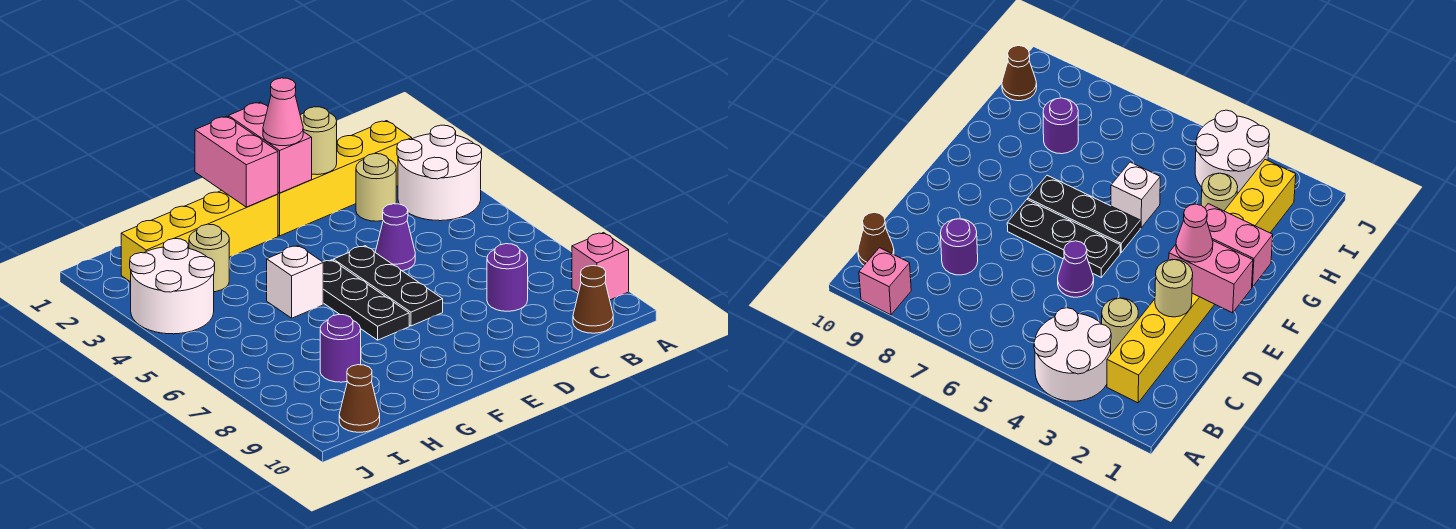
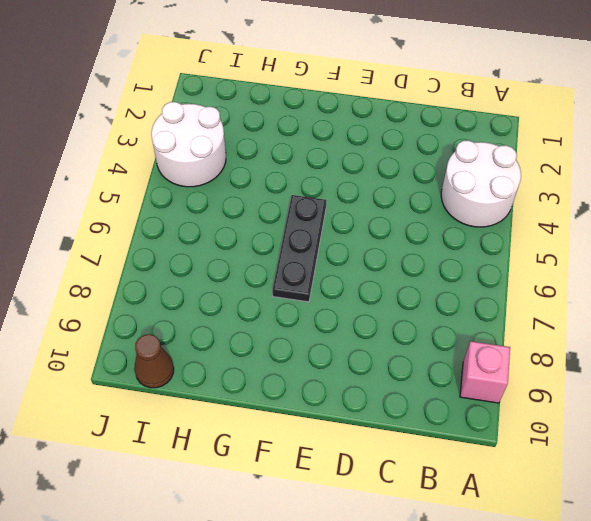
none -> yellow brick B2:E2 level 1
none -> brown cone B10 level 1
none -> tan round brick C3 level 1

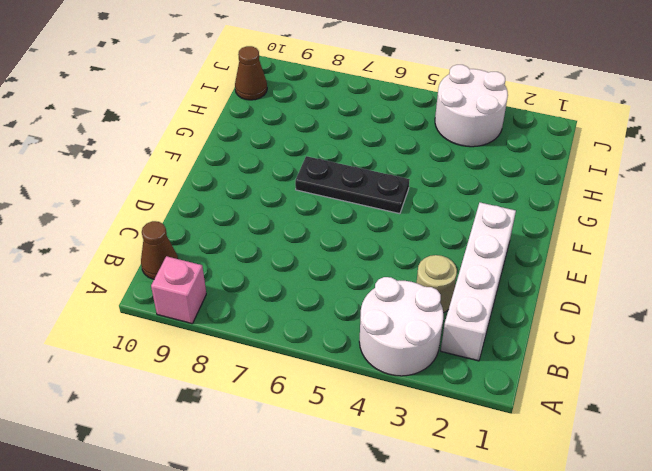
white brick B2:E2 level 1 -> yellow brick B2:E2 level 1
none -> purple round brick C8 level 1
none -> purple cone D5 level 1
none -> black plate E5:E7 level 1

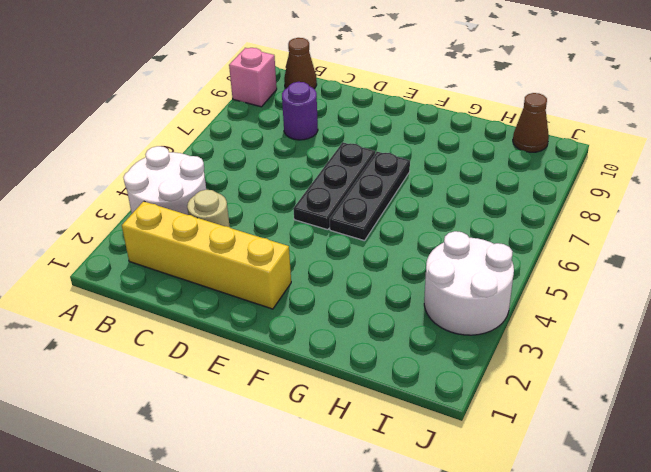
none -> purple cone D5 level 1
none -> yellow brick F2:I2 level 1
none -> white brick G5 level 1

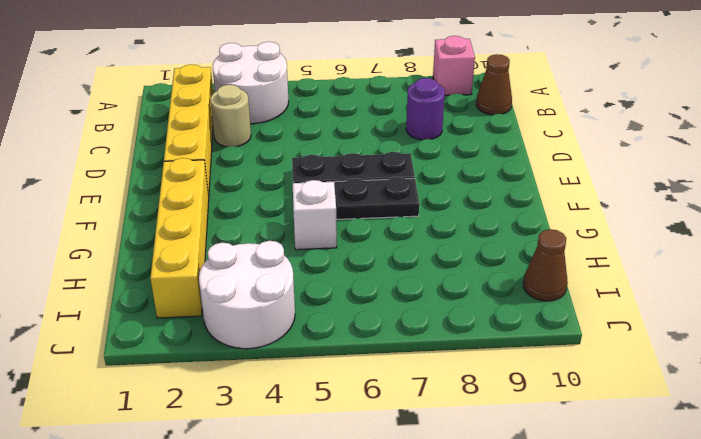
none -> purple cone D5 level 1
none -> tan round brick H3 level 1
none -> purple round brick H8 level 1

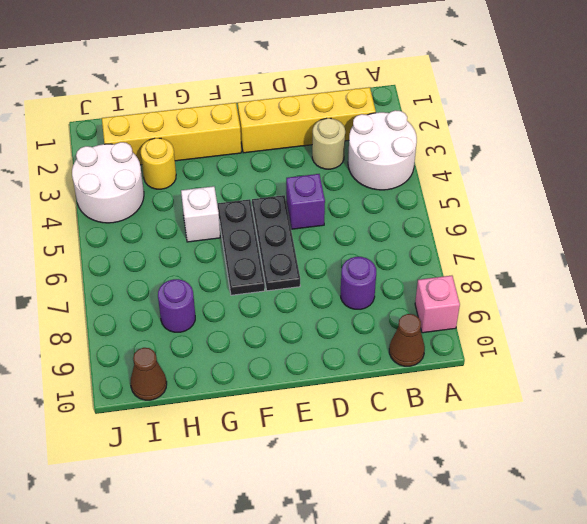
purple brick D5 level 1 -> purple cone D5 level 1
yellow round brick H3 level 1 -> tan round brick H3 level 1
none -> tan round brick D2 level 2
none -> pink brick E1:E2 level 2
none -> pink brick F1:F2 level 2

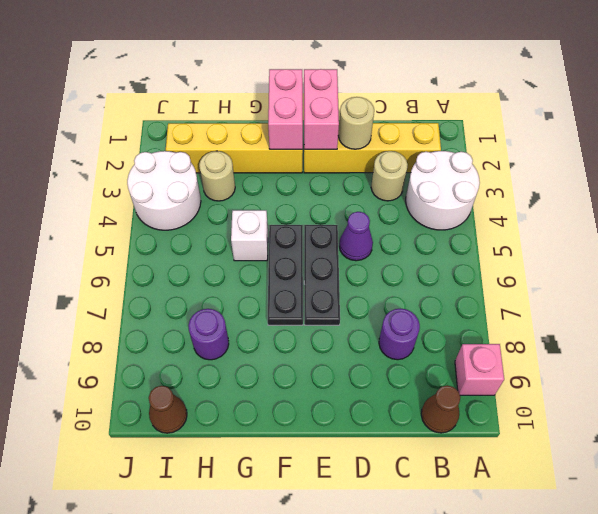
none -> pink cone E2 level 3

